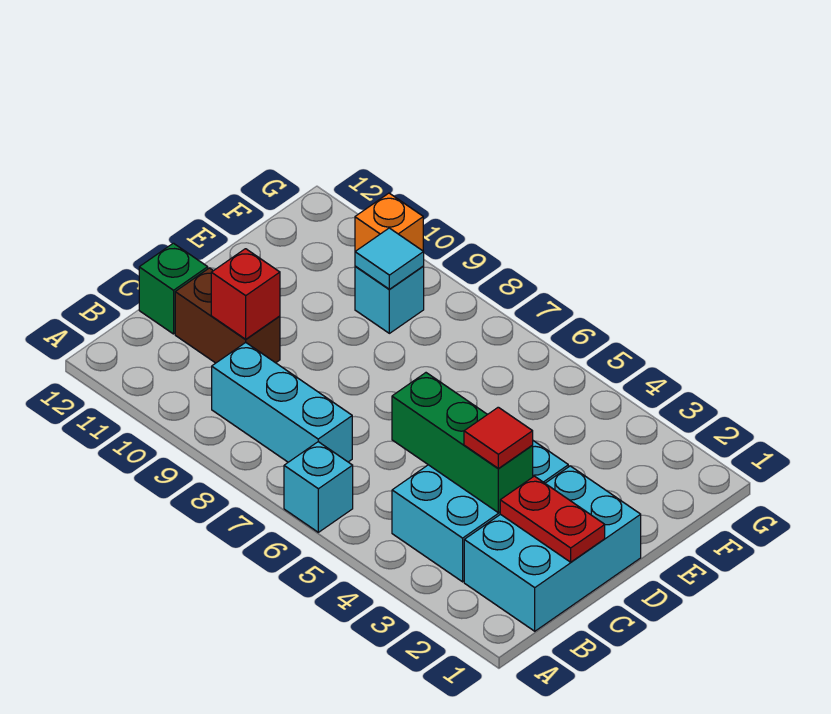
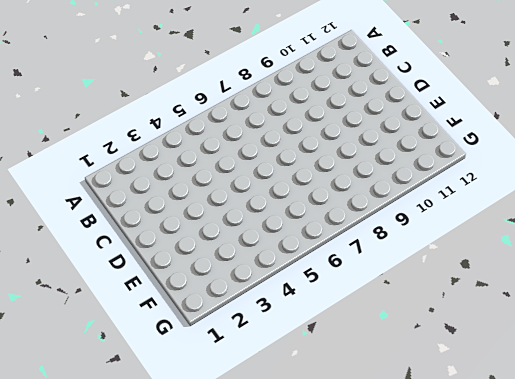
none -> cyan brick A6 level 1
none -> cyan brick B1:D2 level 1
none -> cyan brick B3:D4 level 1

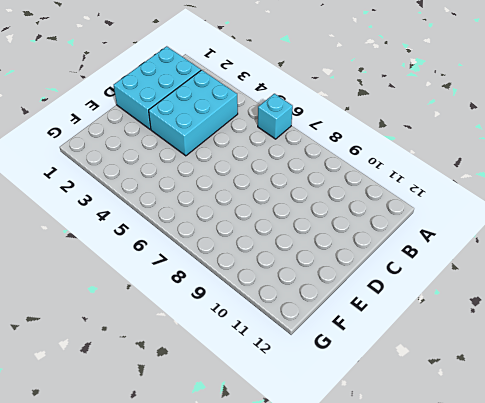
none -> cyan brick B7:B9 level 1
none -> brown brick C10:C11 level 1
none -> green brick C12 level 1

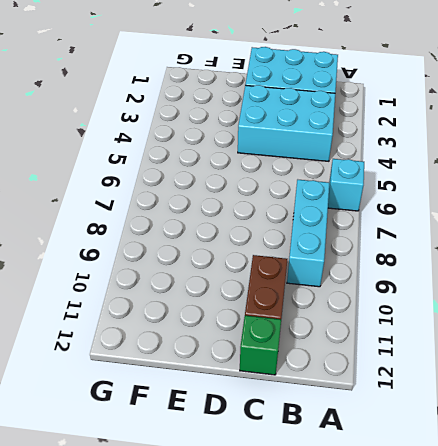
none -> cyan brick F9 level 1
none -> orange brick G10 level 1
none -> red plate C1:C2 level 2

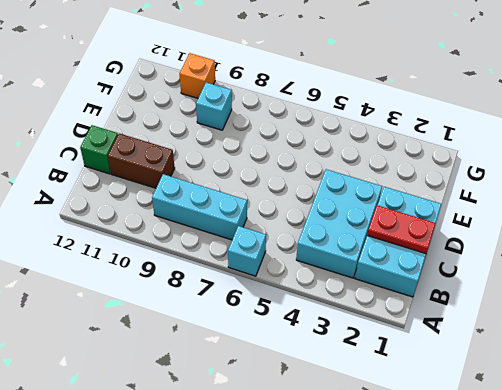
none -> green brick C3:C5 level 2
none -> red brick C10 level 2
none -> cyan tile F9 level 2

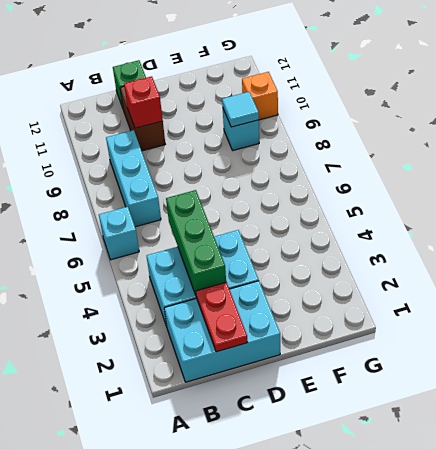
none -> red tile C3 level 3

